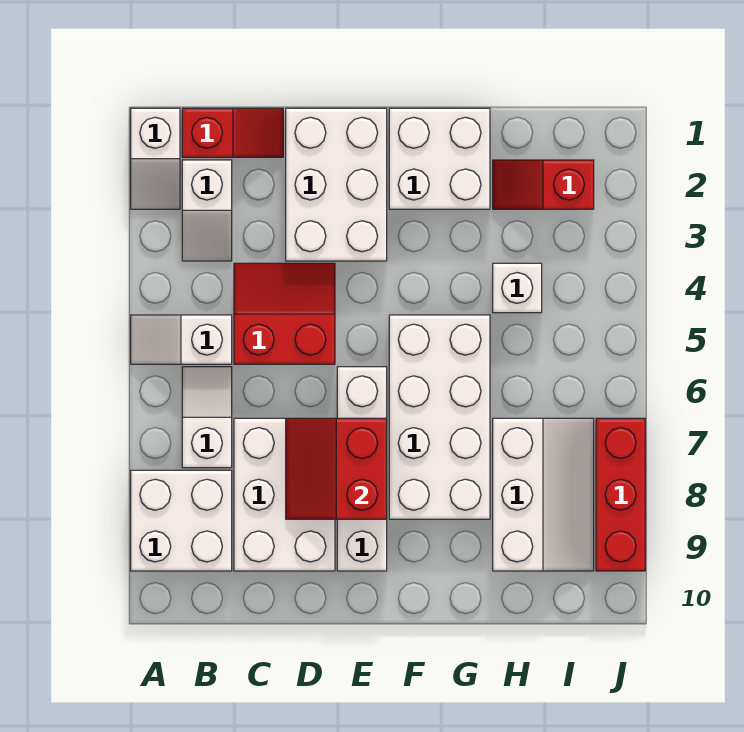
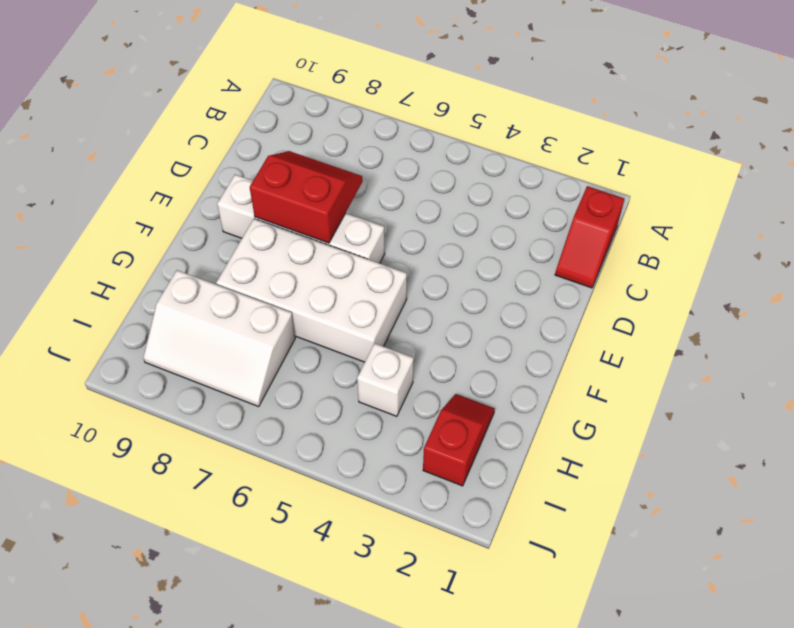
none -> white slope A1:A2 level 1 top 1
none -> white slope A5:B5 level 1 top B
none -> white brick A8:B9 level 1

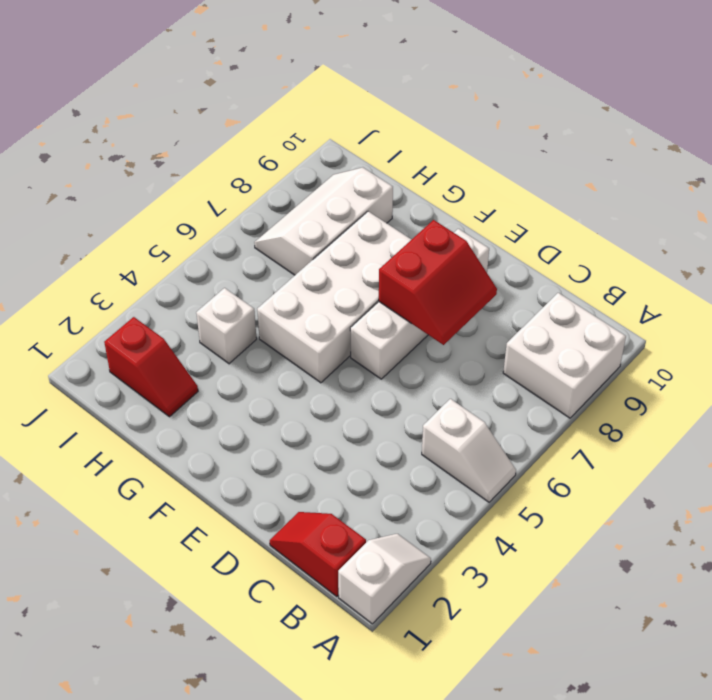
none -> white slope B2:B3 level 1 top 2
none -> white slope B6:B7 level 1 top 7
none -> red slope C4:D5 level 1 top 5

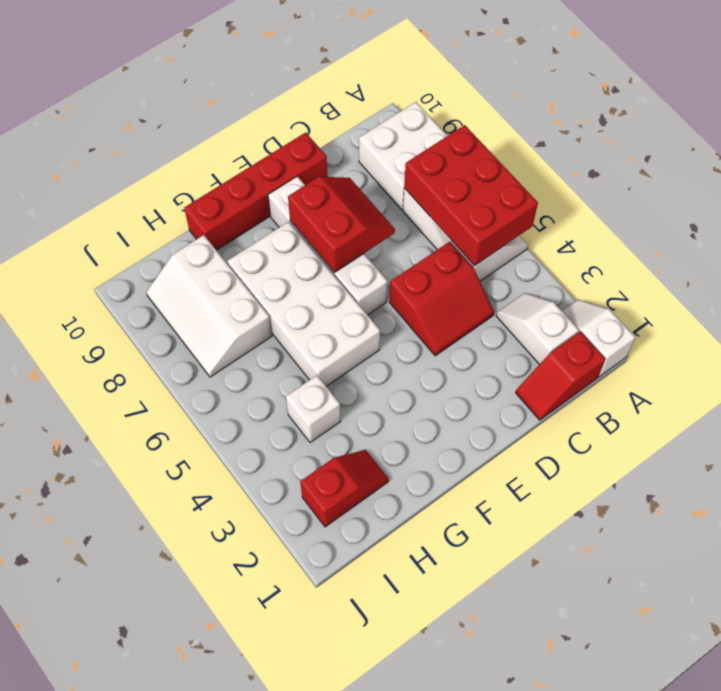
red brick A5:B7 level 2 -> none
red brick D10:G10 level 1 -> none
none -> white brick C7:D9 level 1
none -> white brick D1:E3 level 1
none -> white brick F1:G2 level 1

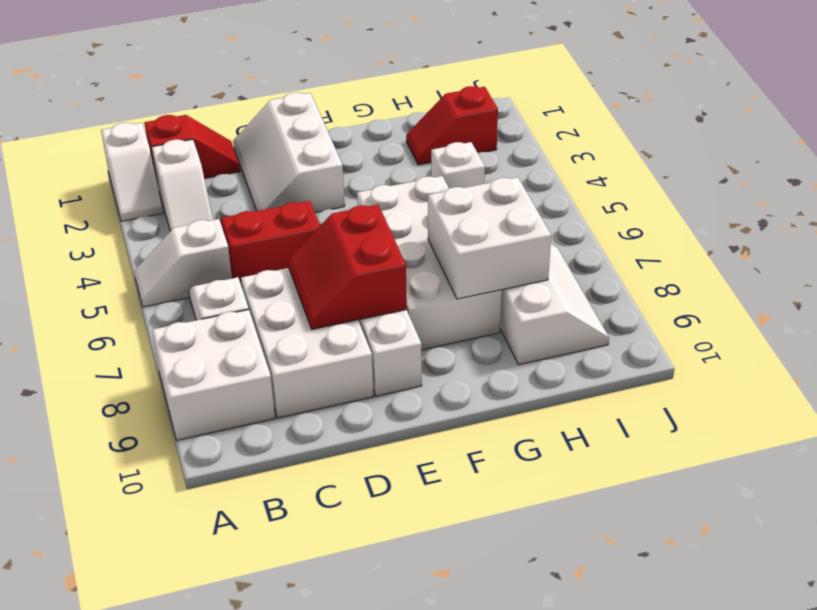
white slope D1:E3 level 1 top E -> white brick D1:E3 level 1
white brick G7:H8 level 2 -> white brick F1:G2 level 1
none -> red brick J7:J9 level 1

